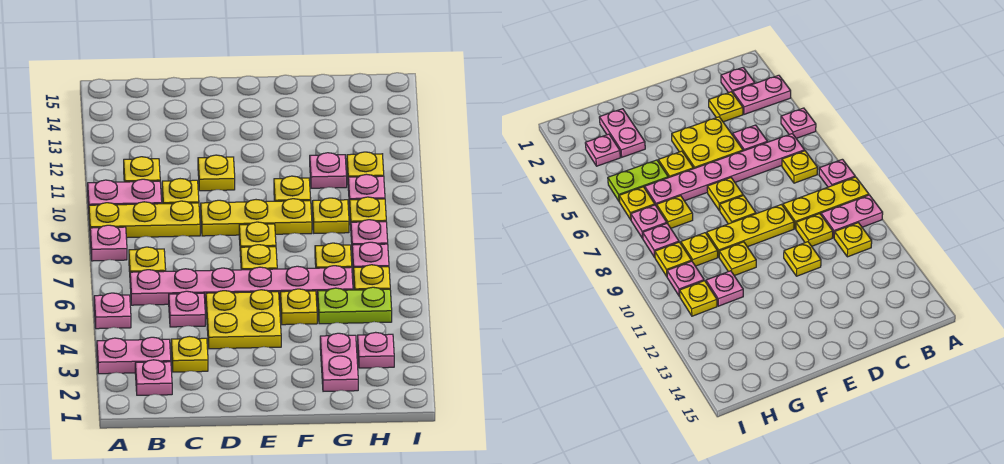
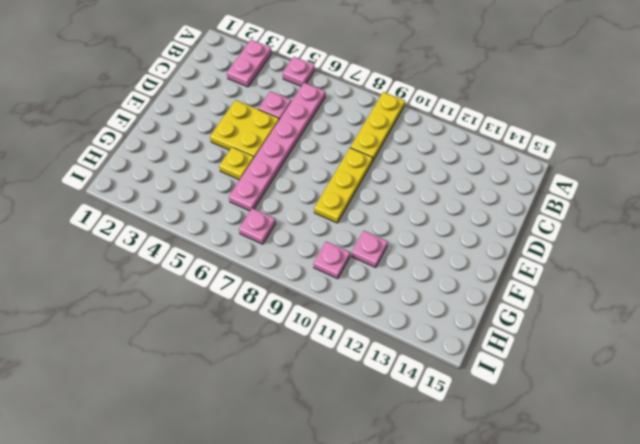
none -> pink plate A8 level 1
none -> pink plate A10:B10 level 1
none -> pink plate B2 level 1
none -> yellow plate B7 level 1

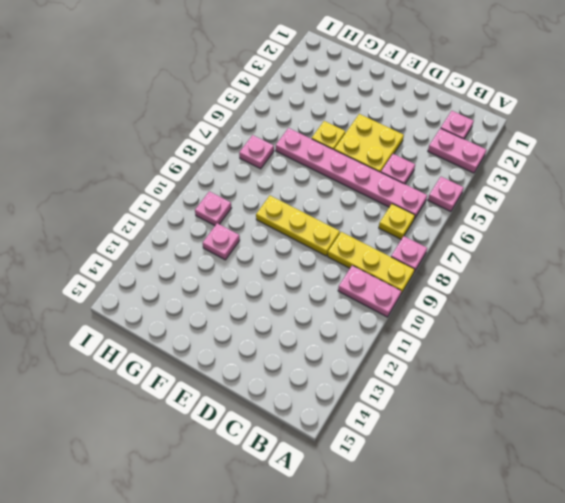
none -> yellow plate B11 level 1
none -> yellow plate C3 level 1
none -> yellow plate C10 level 1
none -> yellow plate D11 level 1

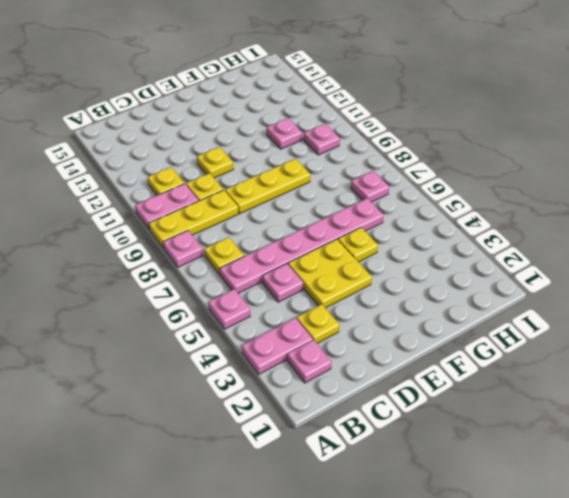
none -> yellow plate E7 level 1
none -> yellow plate E8 level 1
none -> yellow plate F10 level 1
none -> pink plate G2:G3 level 1

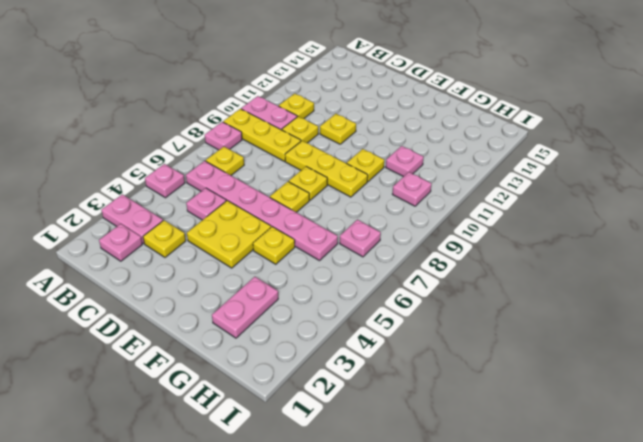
none -> lime plate G5:H5 level 1
none -> yellow plate G7 level 1
none -> yellow plate G9 level 1
none -> pink plate H3 level 1

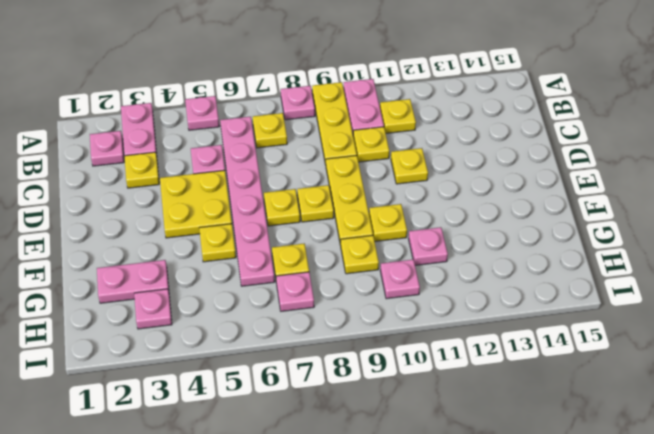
none -> lime plate G5:H5 level 1
none -> yellow plate H6 level 1
none -> pink plate H8 level 1
none -> yellow plate H9 level 1

